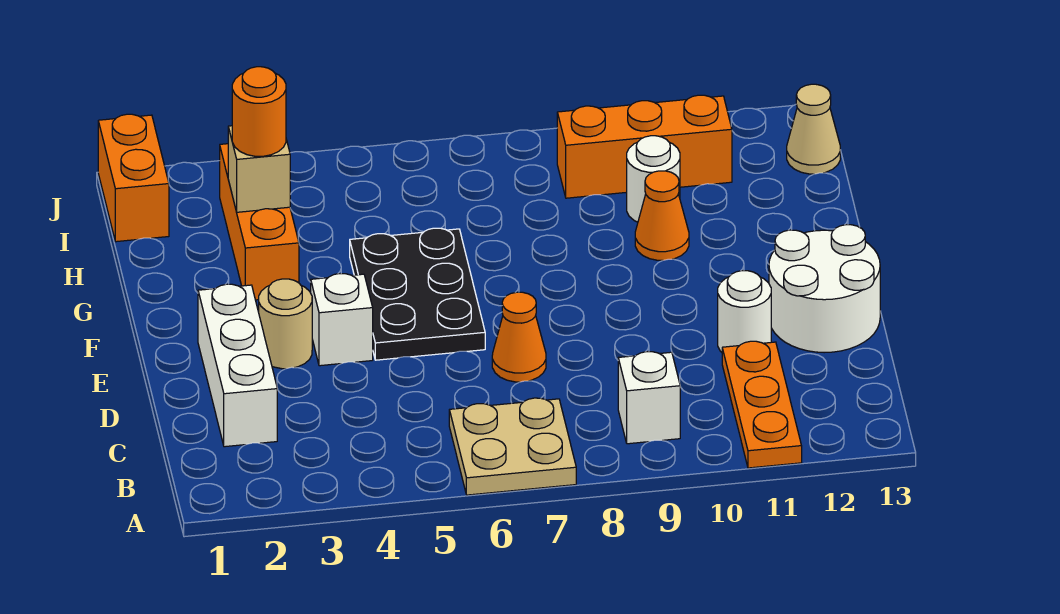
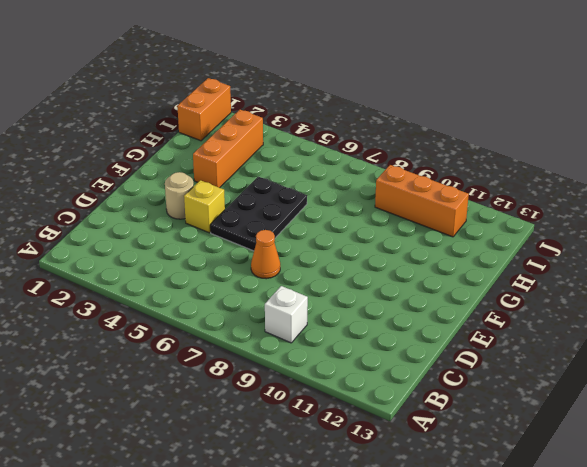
yellow brick E4 level 1 -> white brick E4 level 1
none -> tan plate A6:B7 level 1
none -> orange plate A11:C11 level 1
none -> white brick C2:E2 level 1

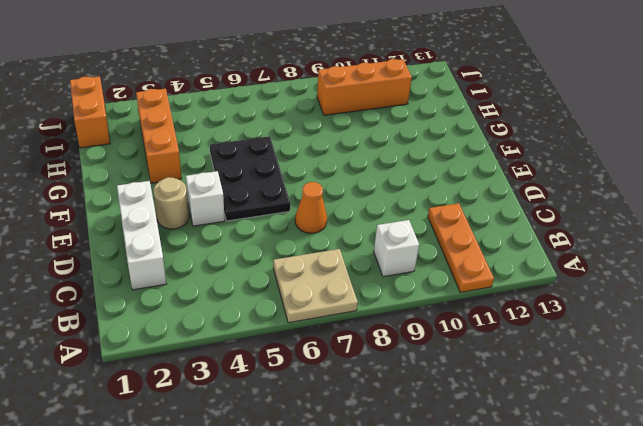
none -> white round brick D11 level 1
none -> white round brick D12:E13 level 1
none -> orange cone G10 level 1

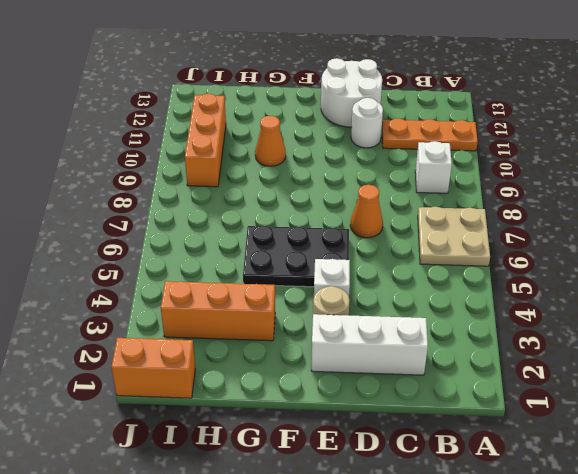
none -> white round brick H10 level 1
none -> tan cone I13 level 1
none -> tan brick H3 level 2

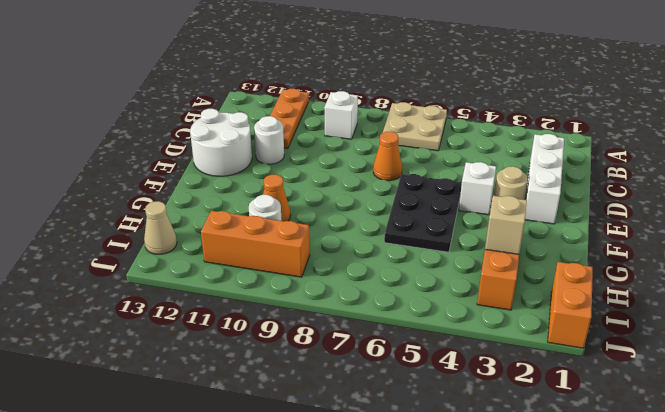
none -> orange round brick H3 level 3

